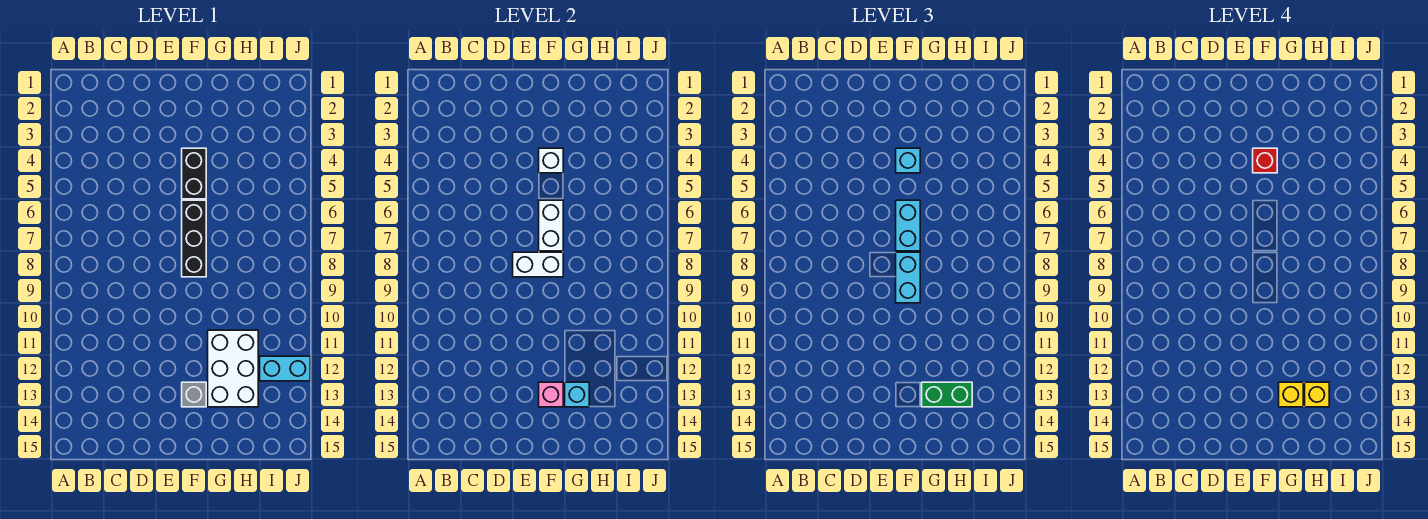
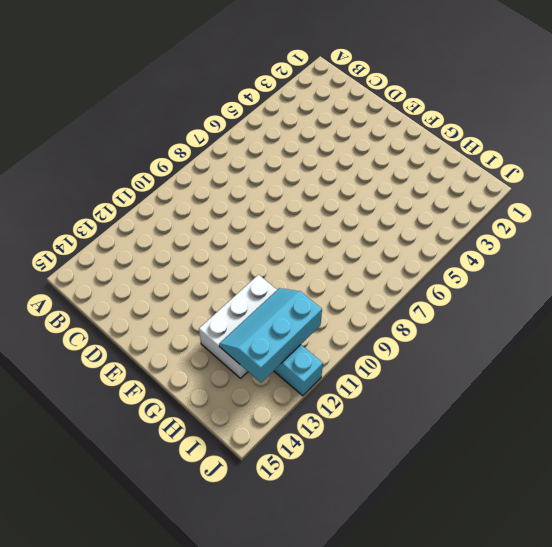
cyan slope H11:I13 level 2 top I -> none
none -> black brick F4:F5 level 1
none -> black brick F6:F8 level 1
none -> grey brick F13 level 1

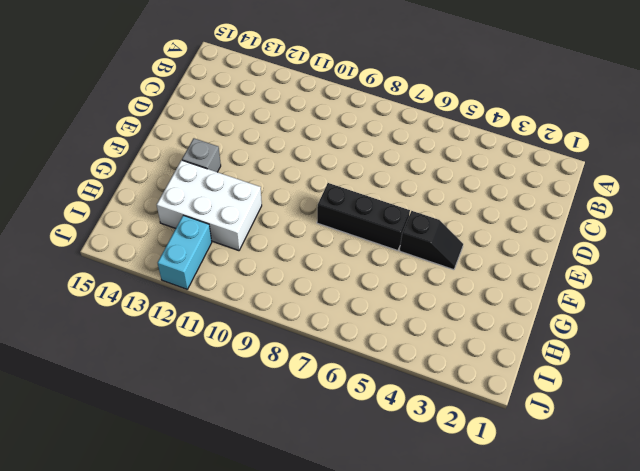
black slope F4:F5 level 1 top 5 -> black brick F4:F5 level 1
none -> white brick E8:F8 level 2
none -> white brick F4 level 2
none -> white brick F6:F7 level 2

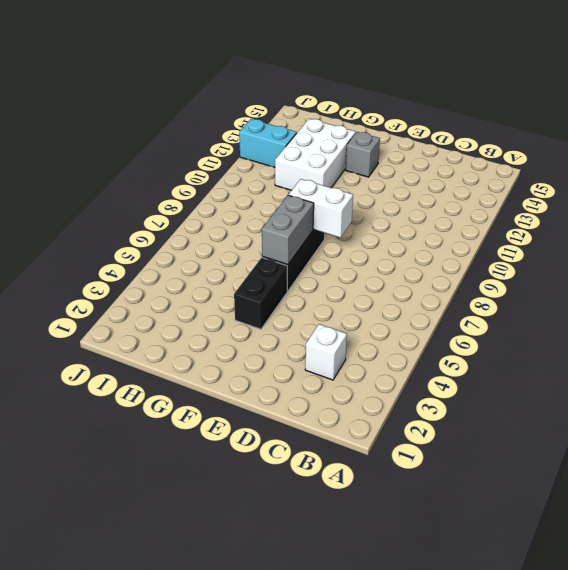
white brick C3 level 1 -> white brick F4 level 2
grey brick F6:F7 level 2 -> white brick F6:F7 level 2
none -> pink brick F13 level 2
none -> cyan brick G13 level 2
none -> cyan brick F4 level 3

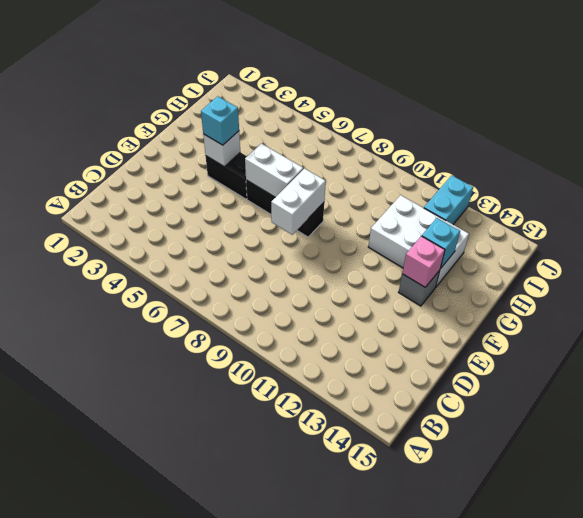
none -> cyan brick F6:F7 level 3
none -> cyan brick F8:F9 level 3
none -> green brick G13:H13 level 3

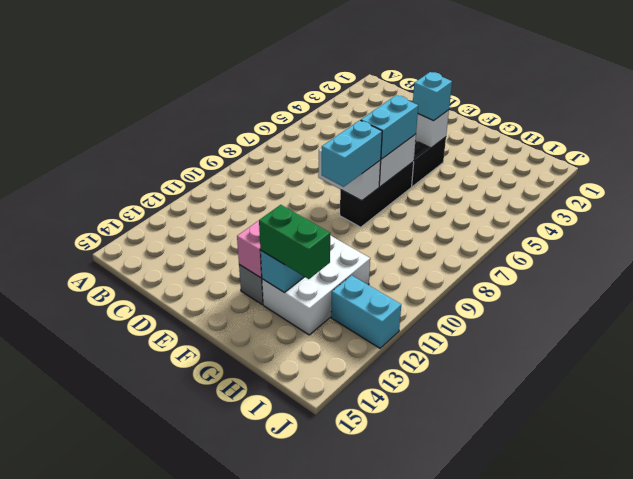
none -> red brick F4 level 4
none -> yellow brick G13 level 4
none -> yellow brick H13 level 4

